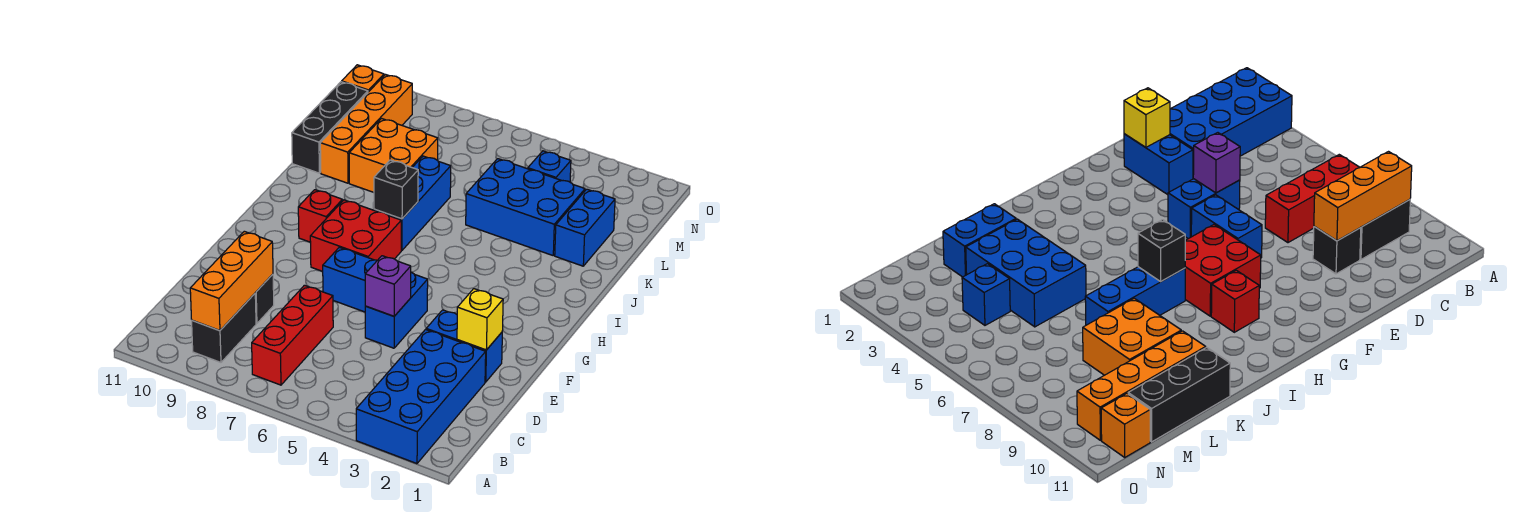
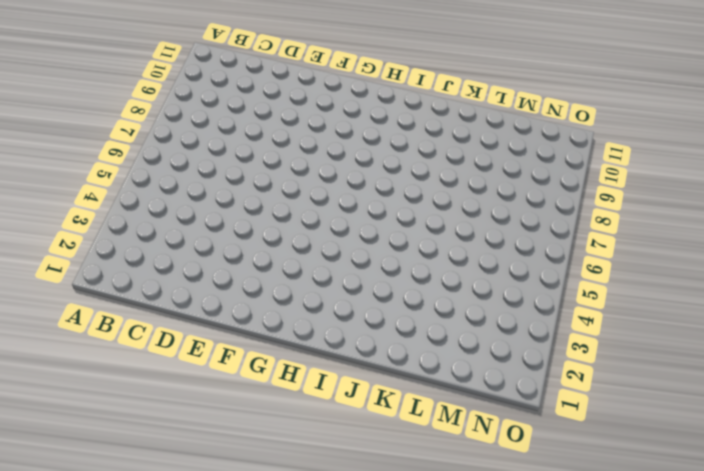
none -> blue brick A2:D3 level 1
none -> red brick B7:D7 level 1
none -> black brick B9:C9 level 1

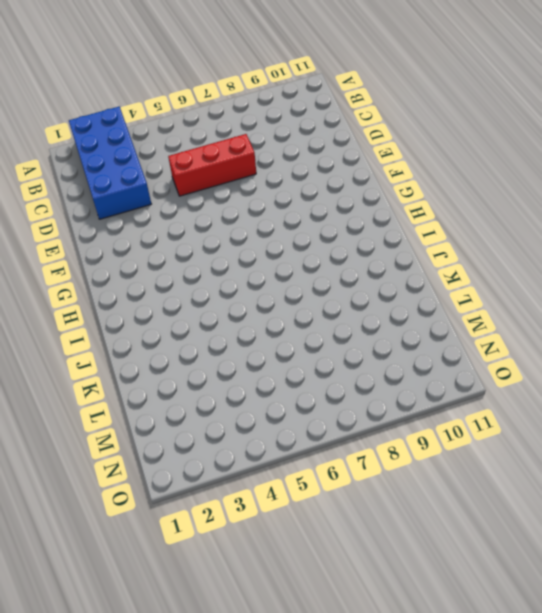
red brick D5:D7 level 1 -> red brick B7:D7 level 1
none -> black brick B9:C9 level 1
none -> black brick D9 level 1
none -> blue brick E2:E3 level 1

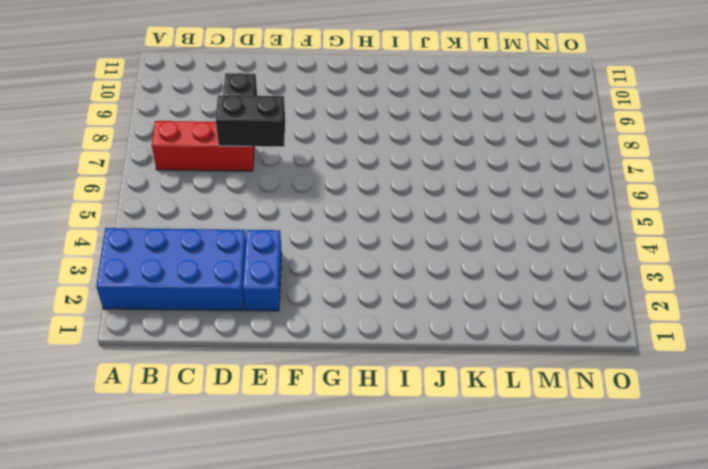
black brick D7:E7 level 2 -> black brick B9:C9 level 1
none -> blue brick E5:F5 level 1
none -> blue brick F6:F7 level 1
none -> red brick G7:H8 level 1

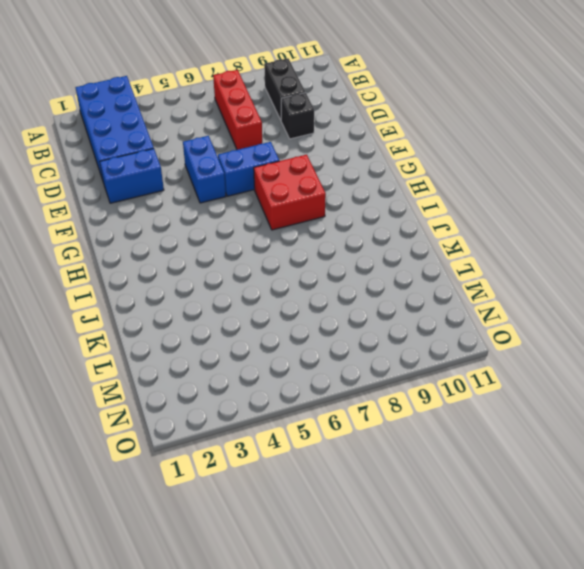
none -> red brick H9 level 1
none -> blue brick I7:K7 level 1
none -> blue brick K2:L2 level 1

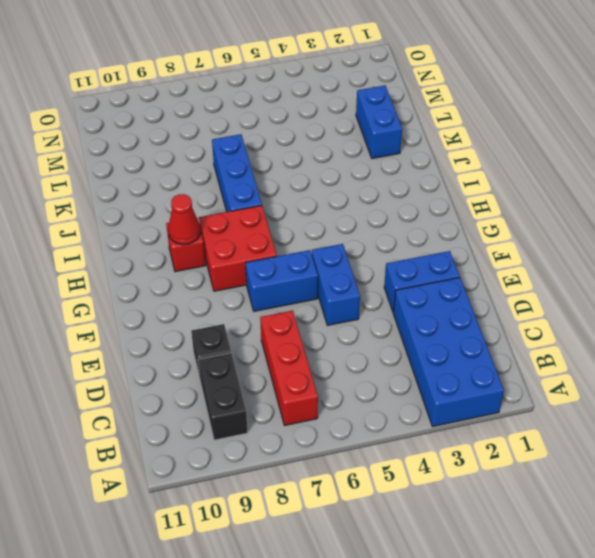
red cone H9 level 2 -> none
none -> blue brick K3:L5 level 1
none -> orange brick K8:L9 level 1
none -> orange brick K10:N10 level 1

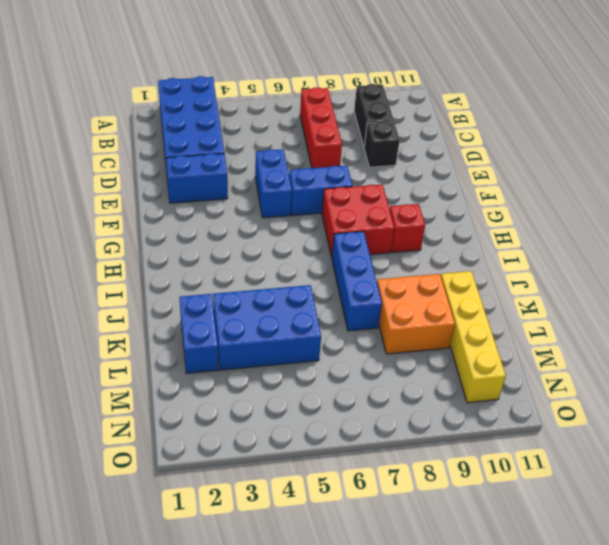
yellow brick K10:N10 level 1 -> orange brick K10:N10 level 1
none -> black brick K11:M11 level 1
none -> blue brick M4 level 1
none -> orange brick N11 level 1

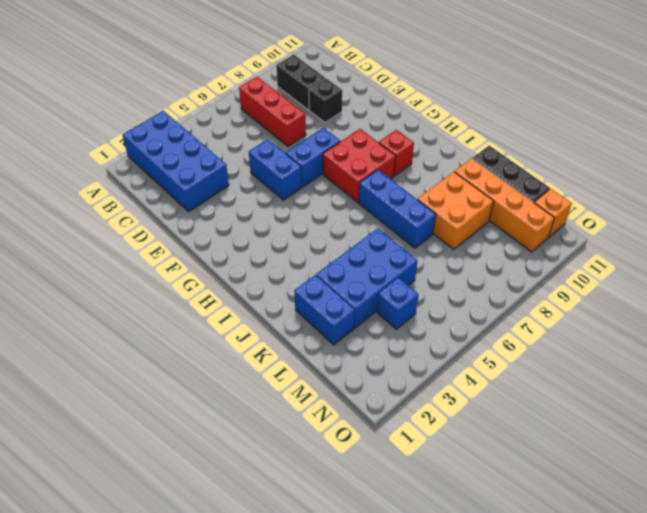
none -> blue brick E2:E3 level 1
none -> orange brick B9:D9 level 2
none -> yellow brick E2 level 2

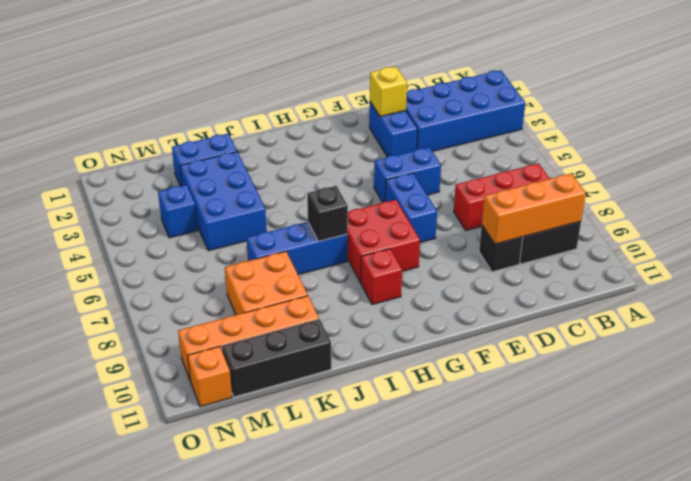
none -> purple brick E5 level 2

